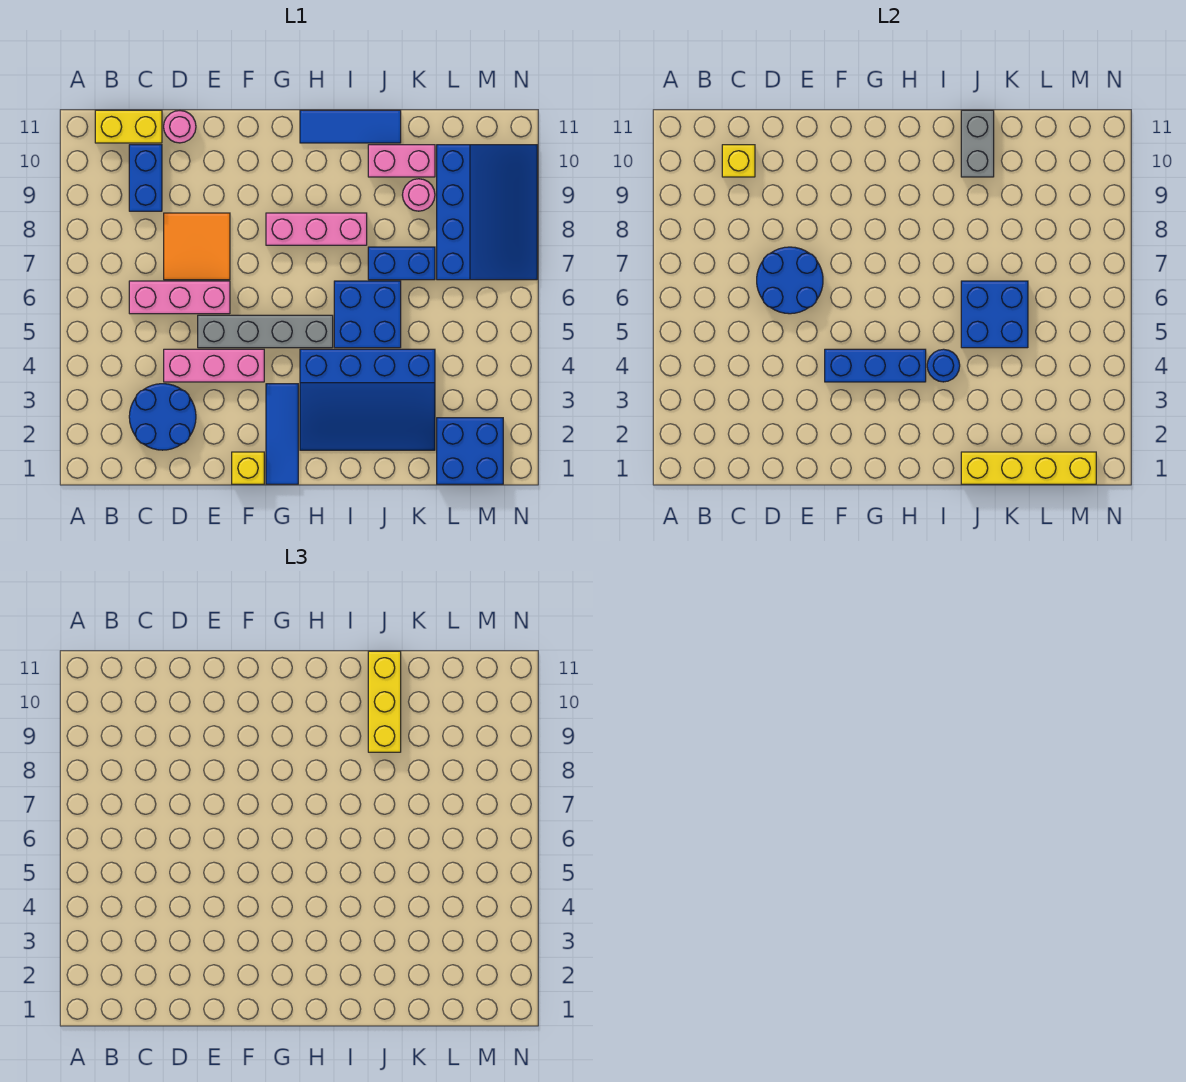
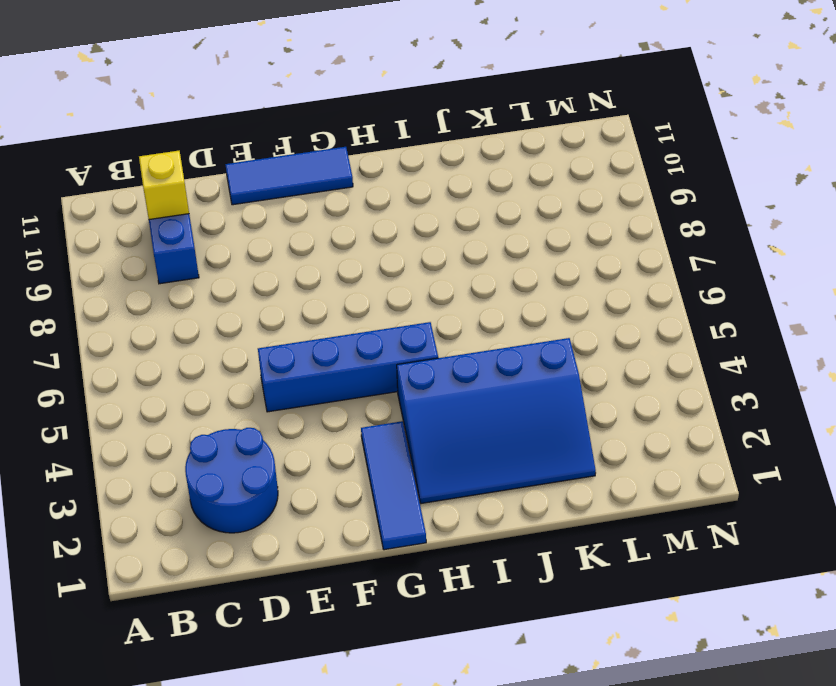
blue brick E5:H5 level 1 -> grey brick E5:H5 level 1
blue tile E11:G11 level 1 -> blue tile H11:J11 level 1
none -> yellow brick B11:C11 level 1
none -> pink brick C6:E6 level 1
none -> pink brick D4:F4 level 1

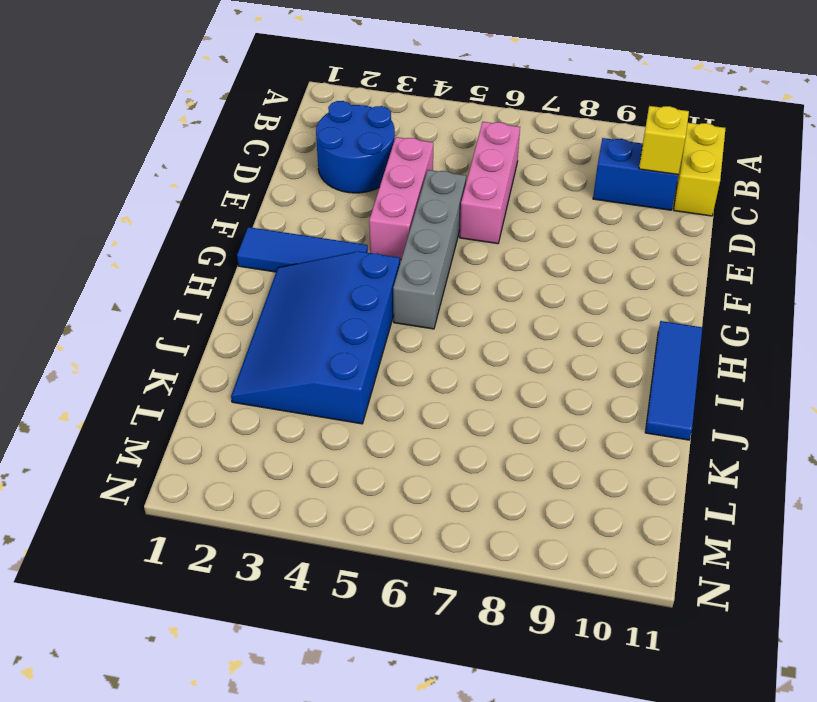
none -> orange tile D7:E8 level 1
none -> pink round brick D11 level 1
none -> yellow brick F1 level 1

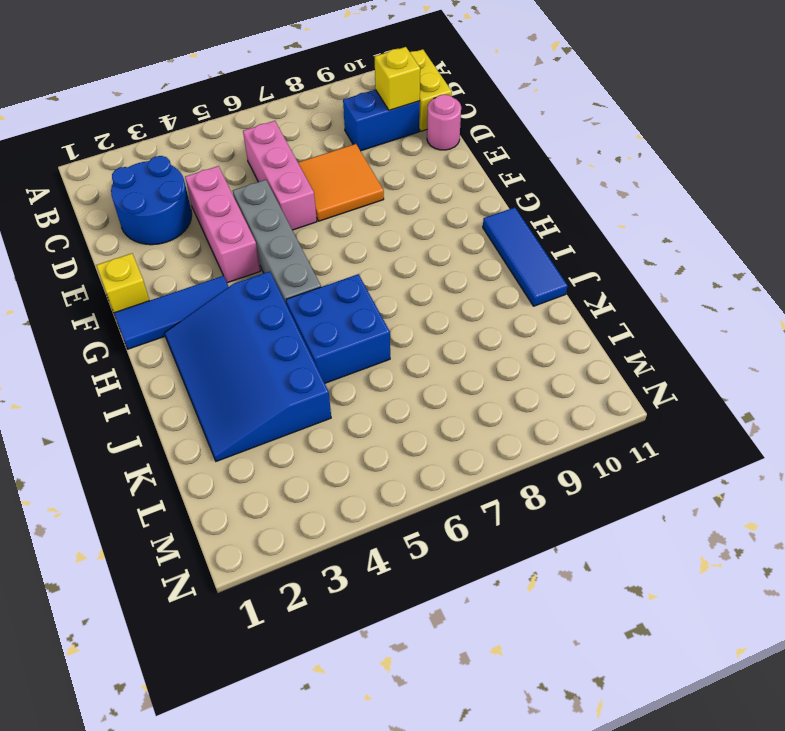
none -> pink brick G8:I8 level 1
none -> blue brick J7:K7 level 1
none -> pink brick J10:K10 level 1

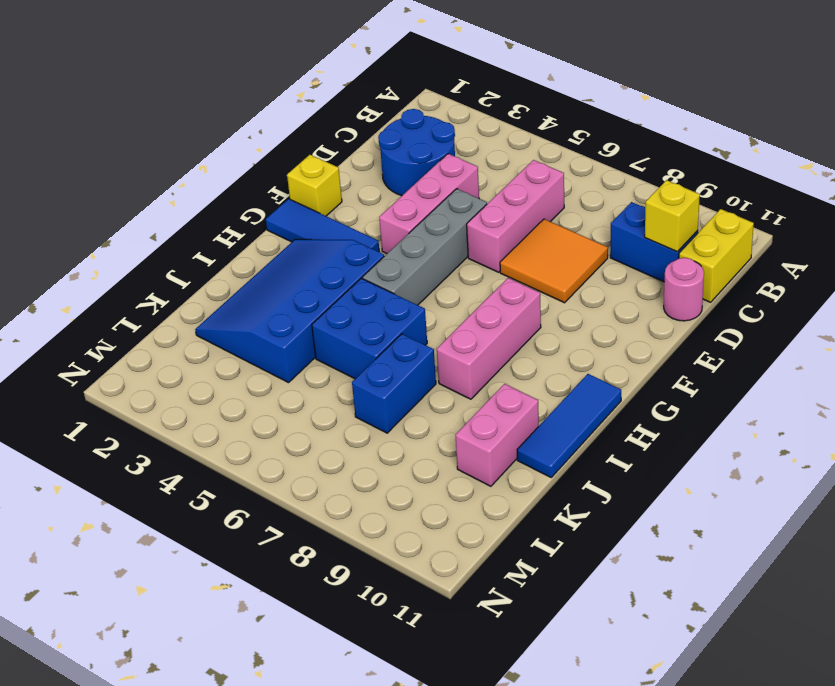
none -> pink round brick K9 level 1
none -> blue brick L1:M2 level 1
none -> blue slope L7:N10 level 1 top L

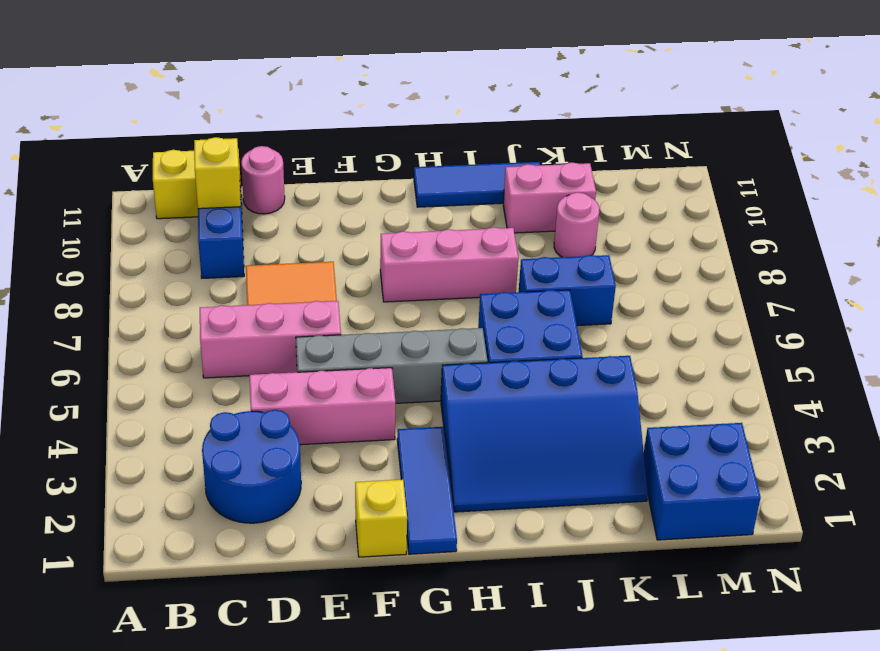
none -> blue slope L7:N10 level 1 top L
none -> blue round brick D6:E7 level 2
none -> blue brick F4:H4 level 2

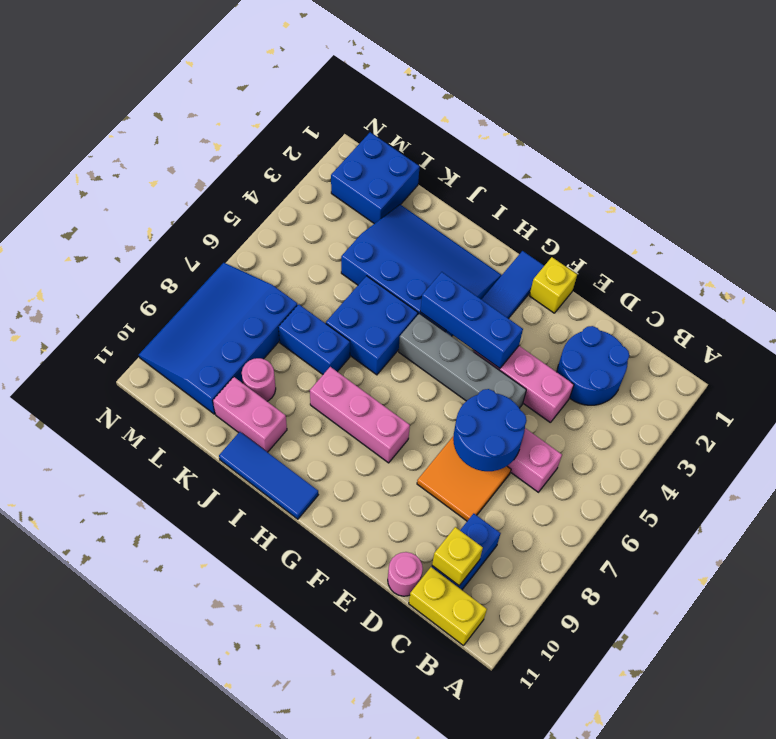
none -> blue round brick I4 level 2
none -> yellow brick J1:M1 level 2
none -> blue brick J5:K6 level 2

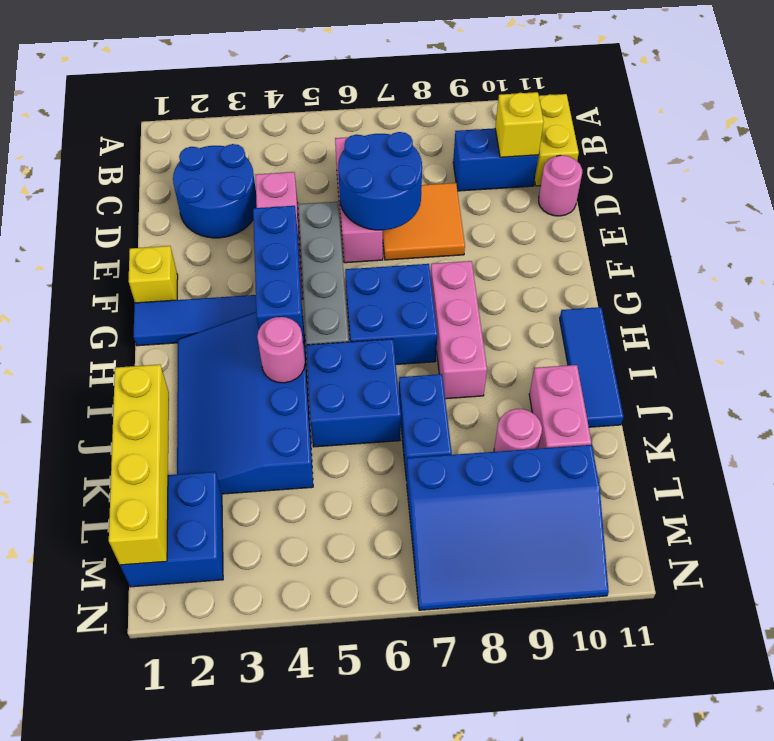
blue brick G6:H7 level 1 -> blue brick J5:K6 level 2
pink round brick I4 level 2 -> blue round brick I4 level 2
none -> grey brick J10:J11 level 2
none -> yellow brick J9:J11 level 3

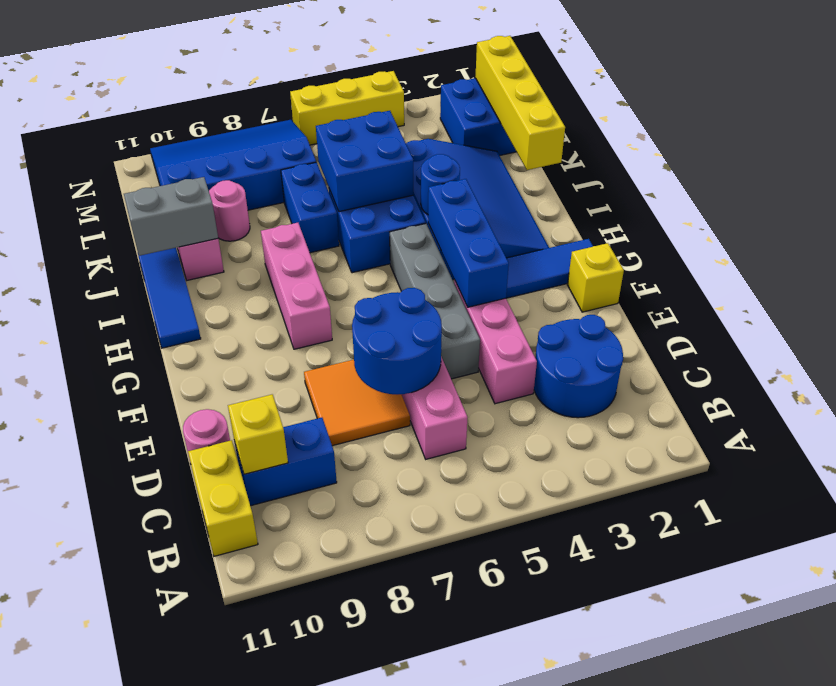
yellow brick N4:N6 level 1 -> yellow brick J9:J11 level 3

